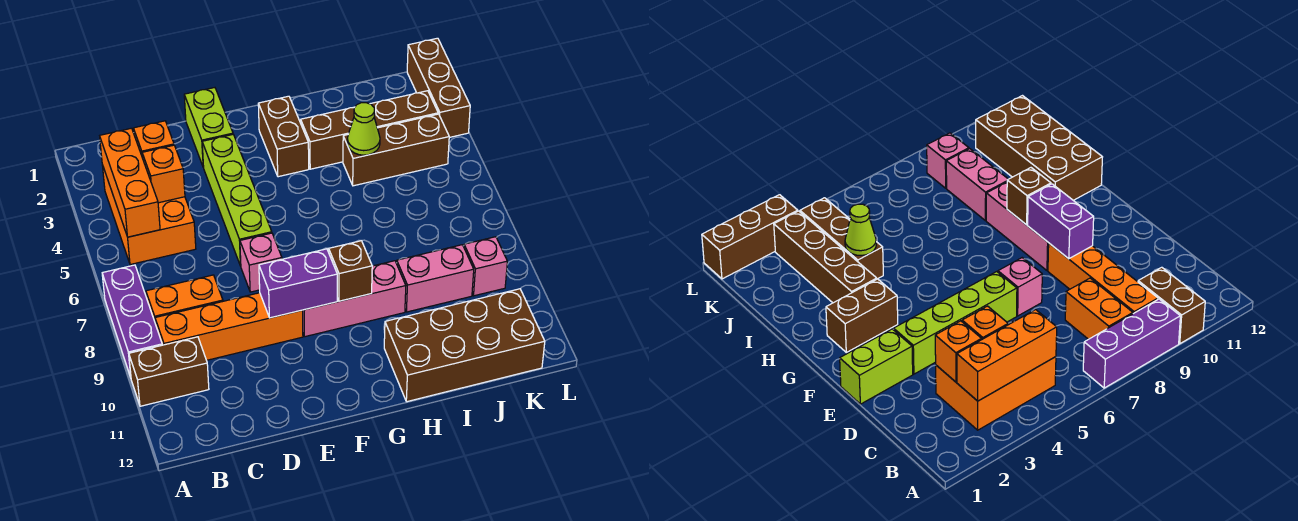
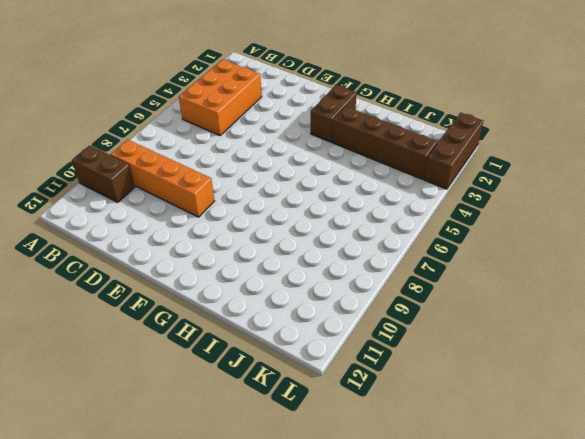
none -> purple brick A7:A9 level 1
none -> orange brick B8:C8 level 1
none -> lime brick E1:E2 level 1

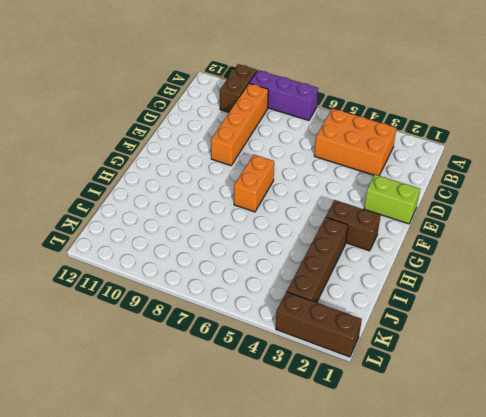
orange brick F7:G7 level 1 -> orange brick B8:C8 level 1
none -> lime brick E3:E6 level 1
none -> pink brick E7 level 1
none -> pink brick F9:H9 level 1

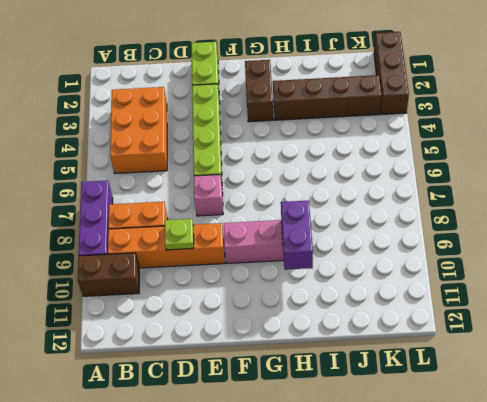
lime plate D9 level 2 -> none
purple brick H9:H10 level 2 -> purple brick E9:F9 level 2
none -> brown brick H11:K12 level 1
none -> brown brick I4:K4 level 1
none -> pink brick I9:J9 level 1

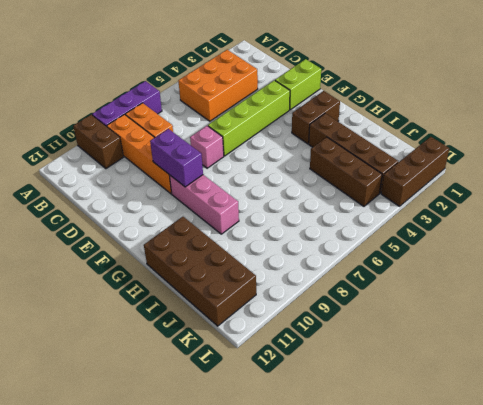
none -> pink brick I9:J9 level 1
none -> pink brick K9 level 1
none -> orange brick B3:B5 level 2

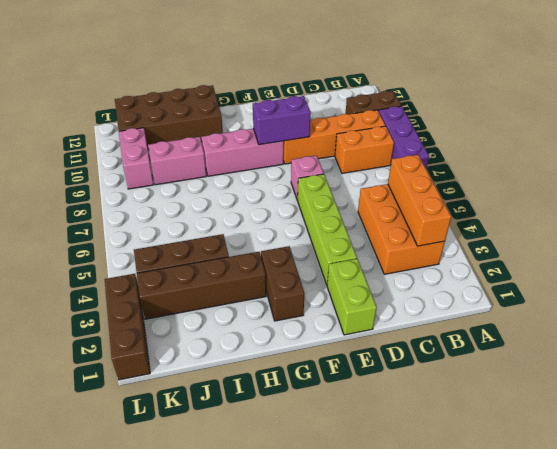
pink brick K9:K10 level 1 -> pink brick K9 level 1
none -> orange brick C3 level 2
none -> orange brick C4 level 2
none -> brown brick G9 level 2

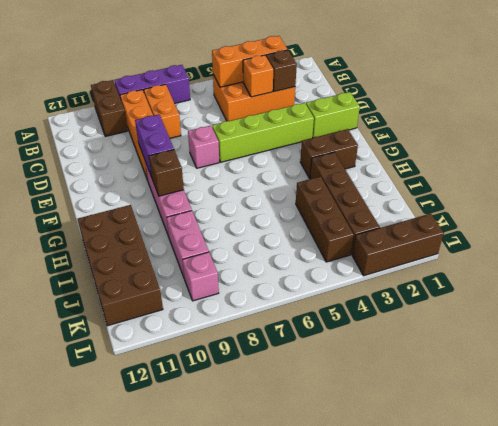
brown brick C3 level 2 -> orange brick C3 level 2
none -> lime cone I4 level 2

